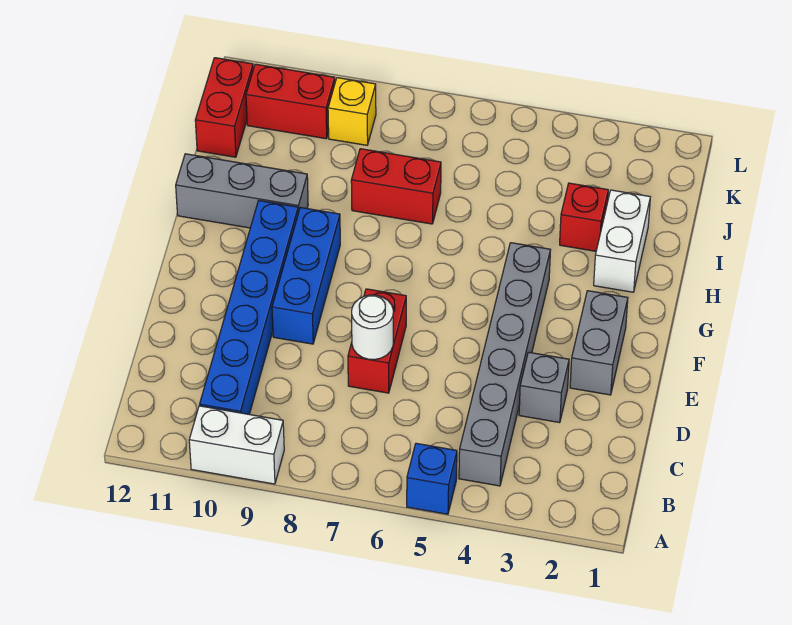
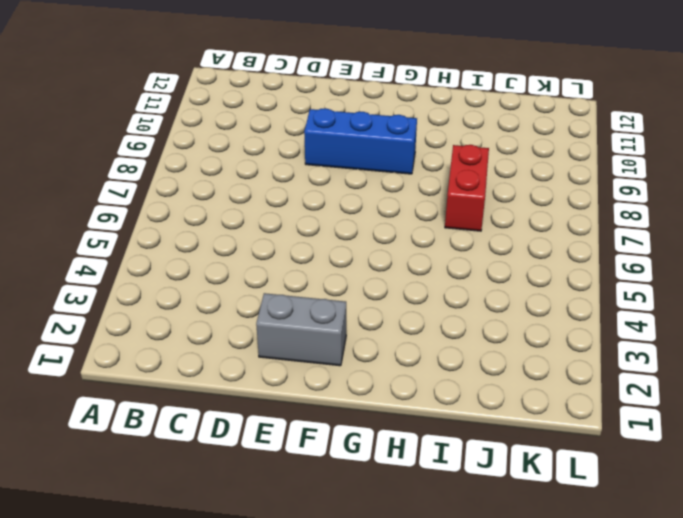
none -> blue brick A5 level 1
none -> white brick A9:A10 level 1
none -> grey brick B4:G4 level 1

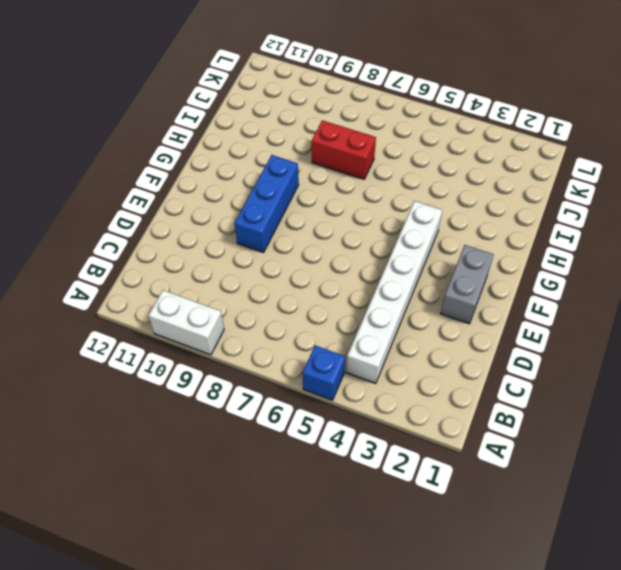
white brick B4:G4 level 1 -> grey brick B4:G4 level 1
none -> blue brick B10:G10 level 1
none -> grey brick D3 level 1
none -> red brick D7:E7 level 1

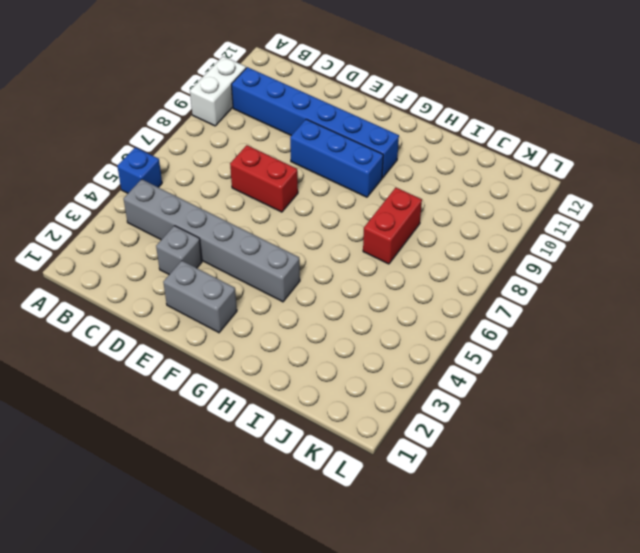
none -> white brick H2:I2 level 1
none -> grey brick H10:H12 level 1
none -> red brick I3 level 1

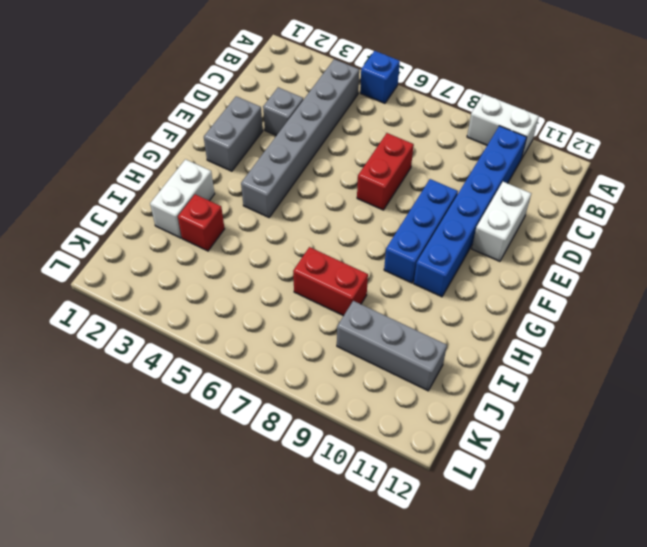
white brick D11:E11 level 1 -> none
grey brick J9:J11 level 1 -> grey brick H10:H12 level 1
none -> red brick J12:K12 level 1
none -> yellow brick K9 level 1
none -> red brick K10:K11 level 1

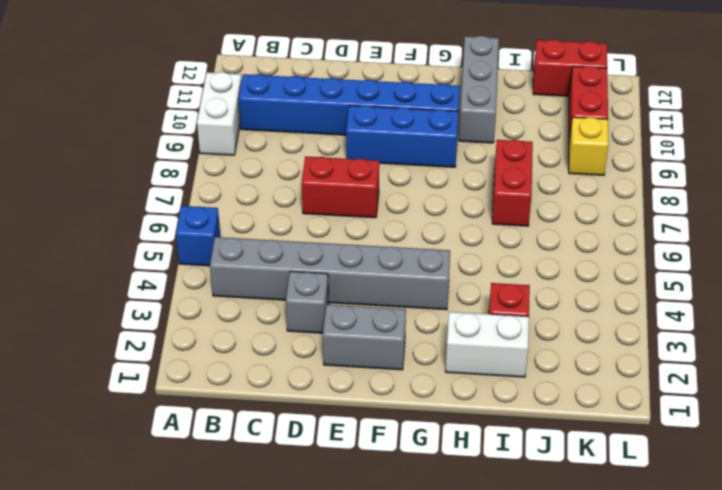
none -> white round brick D7 level 2

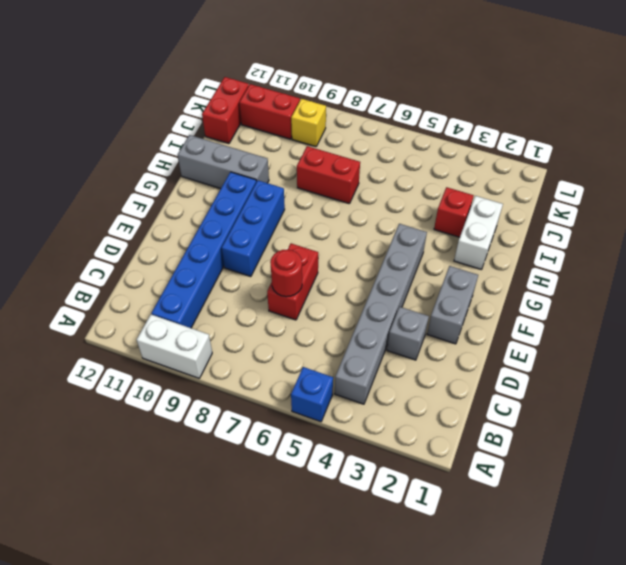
red round brick D7 level 2 -> white round brick D7 level 2

